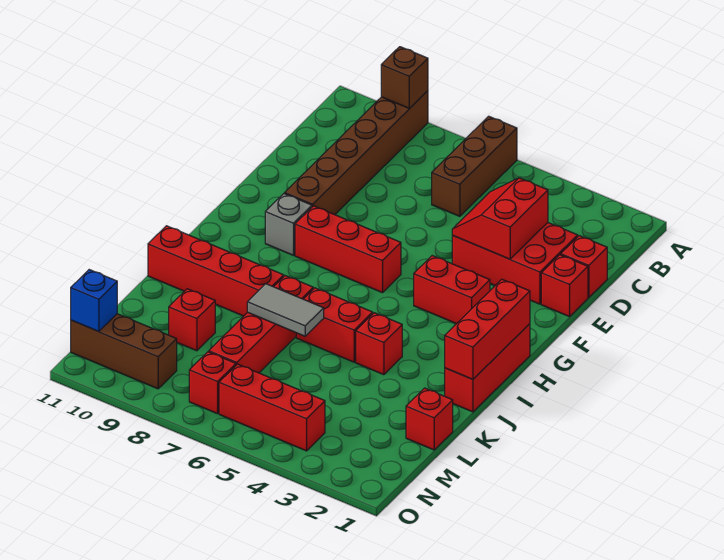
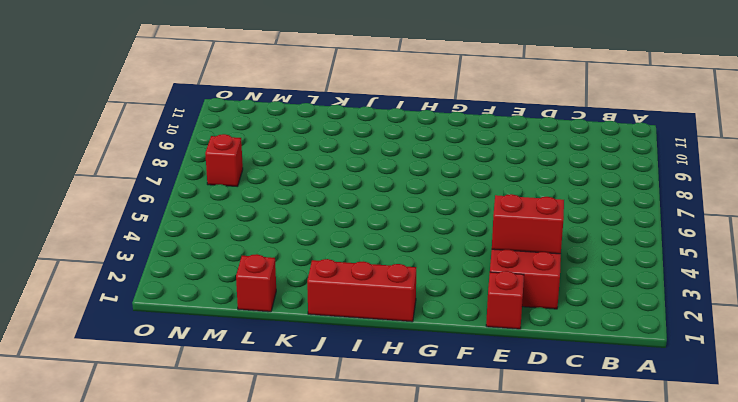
none -> brown brick A6:C6 level 1
none -> brown brick A9:F9 level 1
none -> red brick D1 level 1

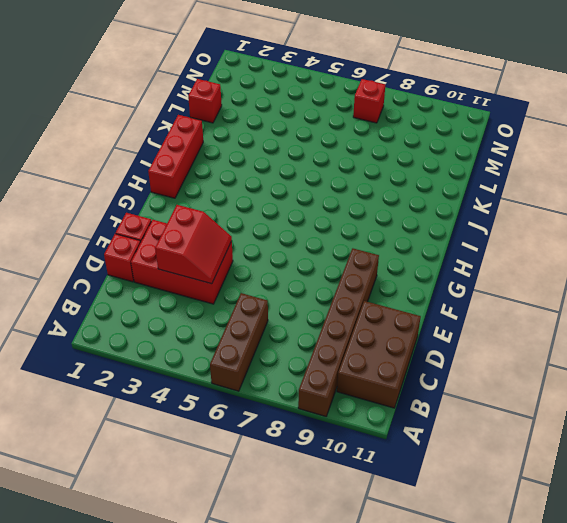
brown brick B10:D11 level 1 -> none
none -> red brick G3:G4 level 1
none -> red brick G6:G8 level 1
none -> grey brick G9 level 1

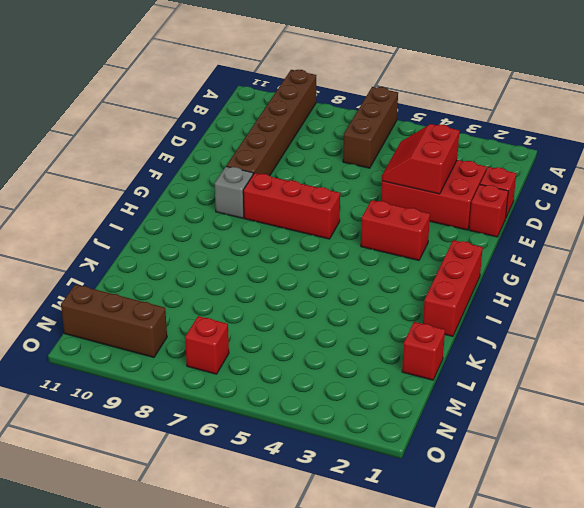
none -> red brick J4 level 1
none -> red brick J5:J6 level 1
none -> red brick J7:M7 level 1

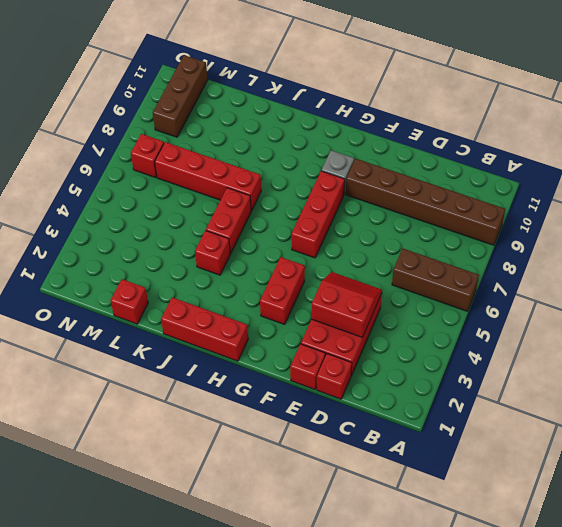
none -> red brick J8:J11 level 1
none -> red brick L9 level 1
none -> red brick N4:N6 level 1

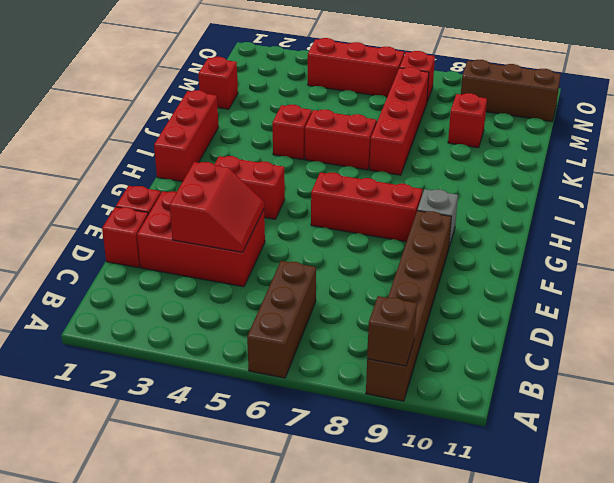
none -> red brick J8:J11 level 1
none -> red brick H1:J1 level 2
none -> grey tile K6:K7 level 2

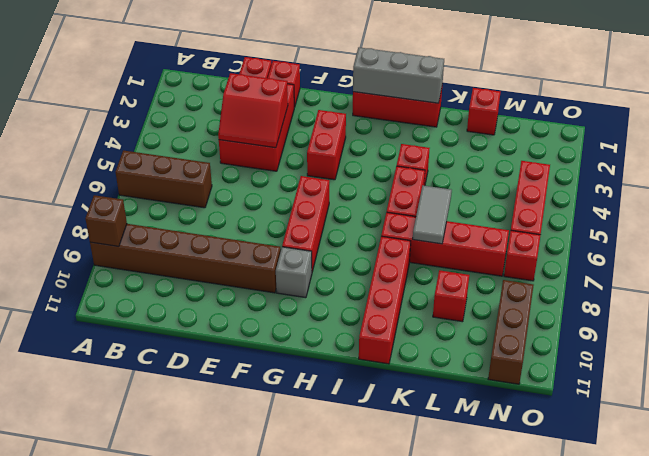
grey brick H1:J1 level 2 -> red brick H1:J1 level 2
none -> blue brick N11 level 2

